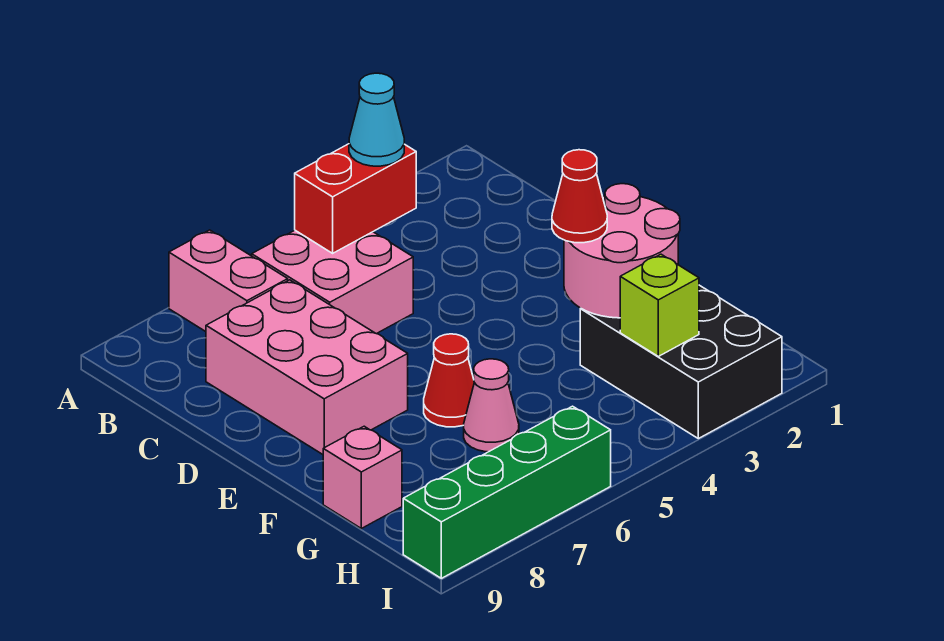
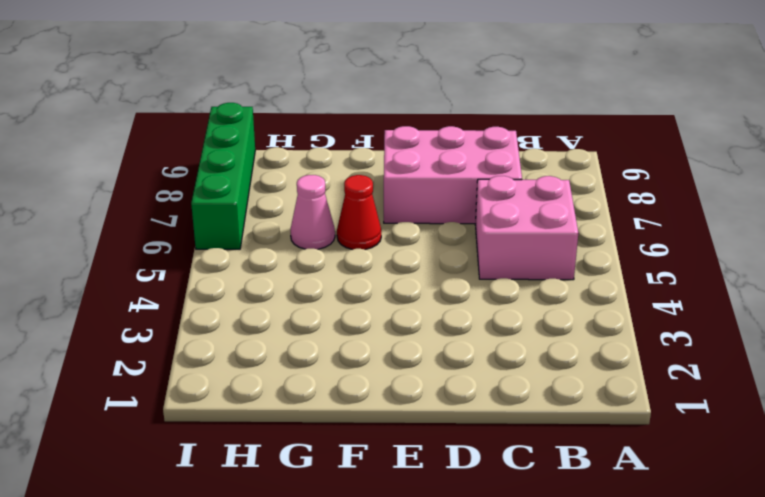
none -> pink brick A7:B7 level 1
none -> black brick G2:I3 level 1
none -> pink brick G9 level 1

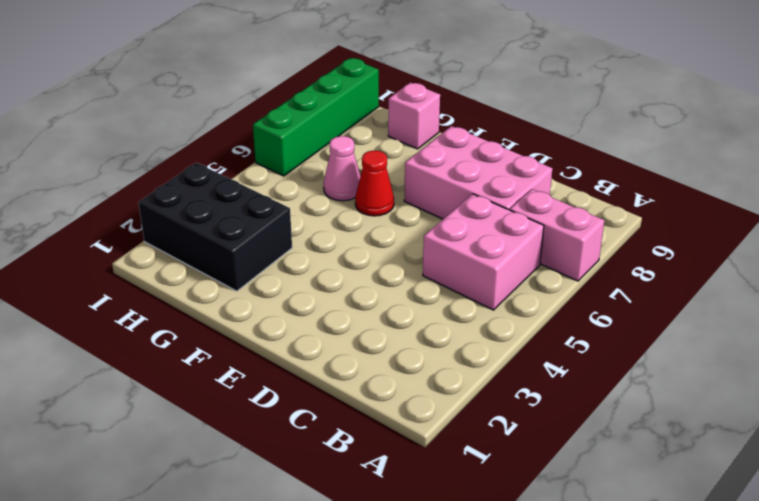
none -> red brick B4:B5 level 2
none -> pink round brick F2:G3 level 2
none -> lime brick H3 level 2

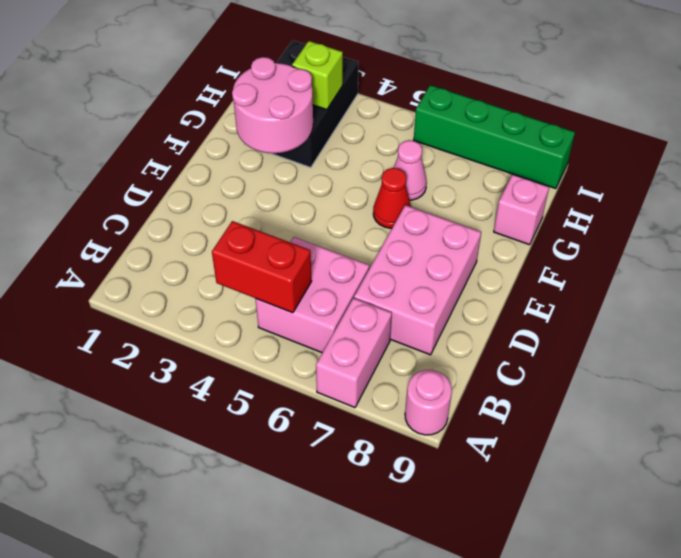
pink round brick A9 level 1 -> none
none -> cyan cone B4 level 3
none -> red cone F3 level 3

